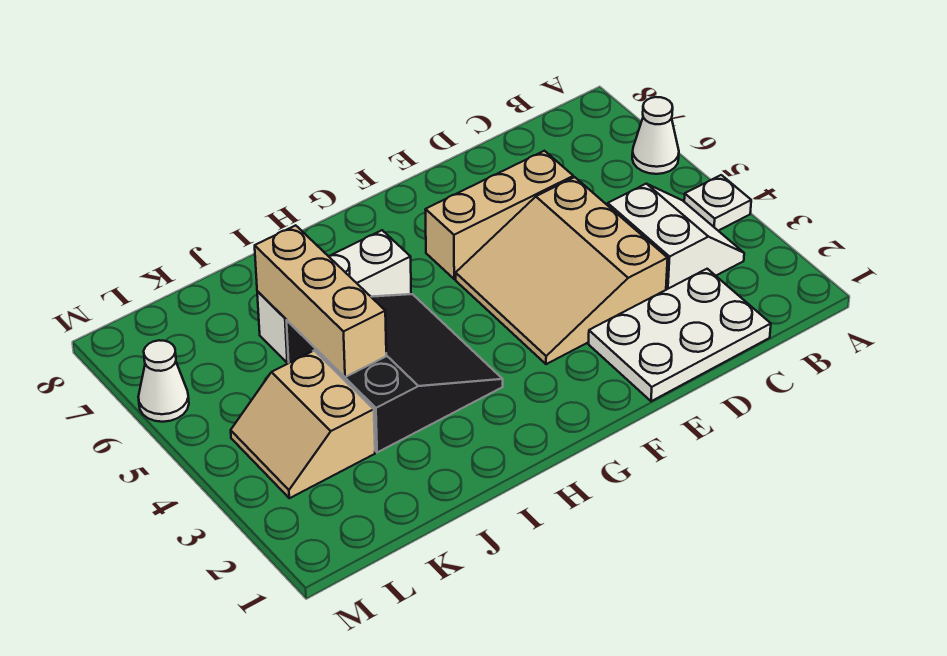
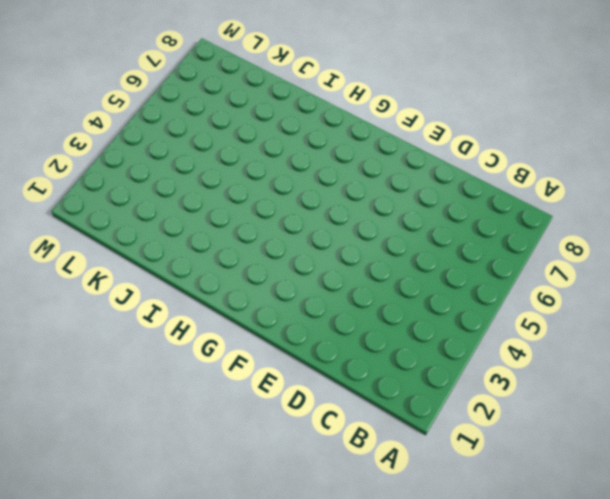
none -> white plate A4 level 1
none -> white cone A6 level 1

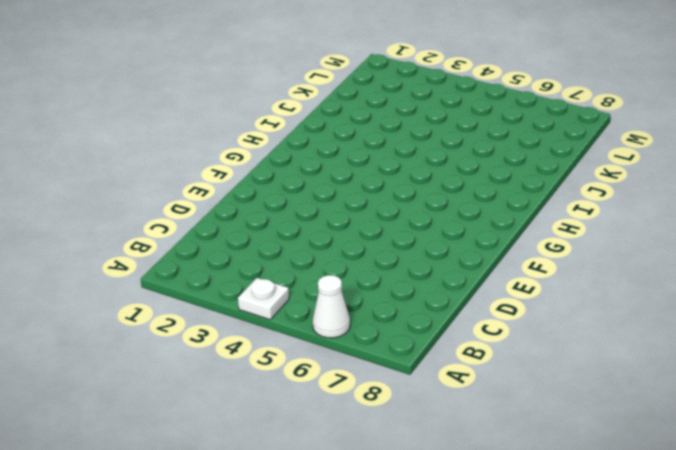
none -> white slope B3:C4 level 1 top C
none -> white plate C1:E2 level 1

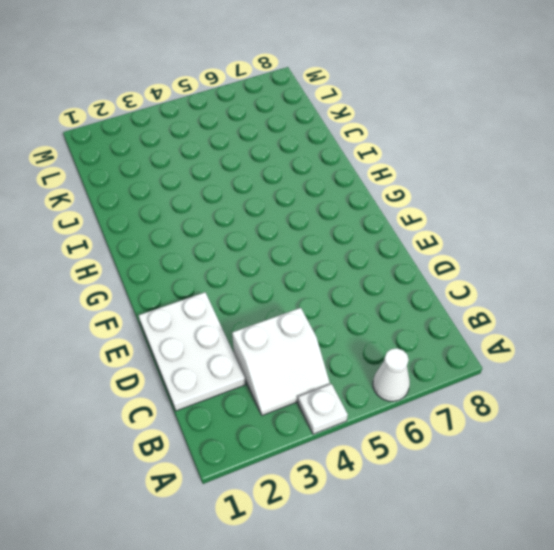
none -> tan slope D3:F5 level 1 top D
none -> tan brick D6:F6 level 1

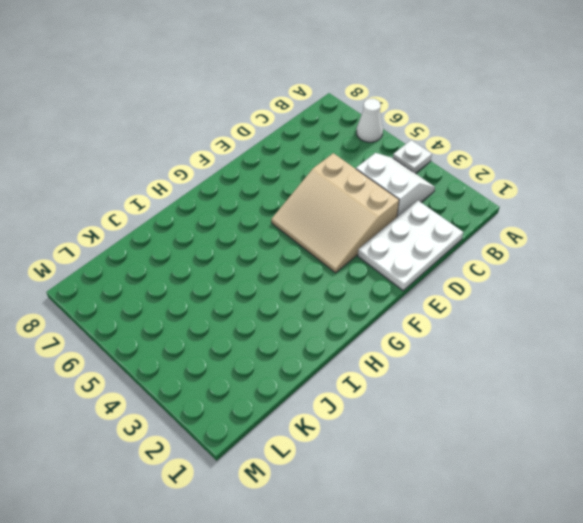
none -> tan brick D6:F6 level 1
none -> black slope H3:J5 level 1 top J

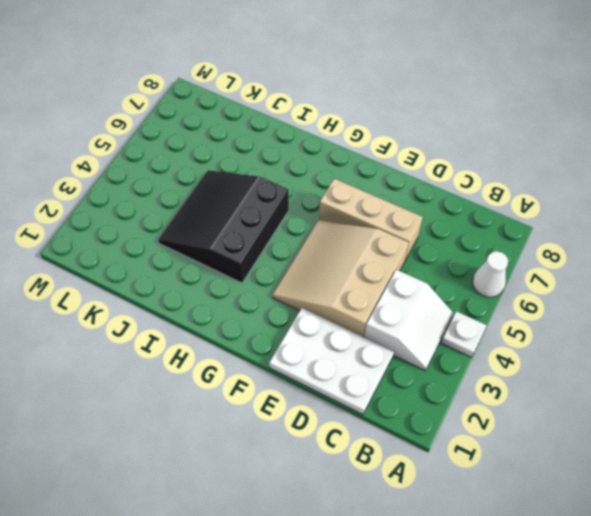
black slope H3:J5 level 1 top H -> black slope H3:J5 level 1 top J
none -> white brick H6:J6 level 1
none -> tan slope K3:L4 level 1 top K

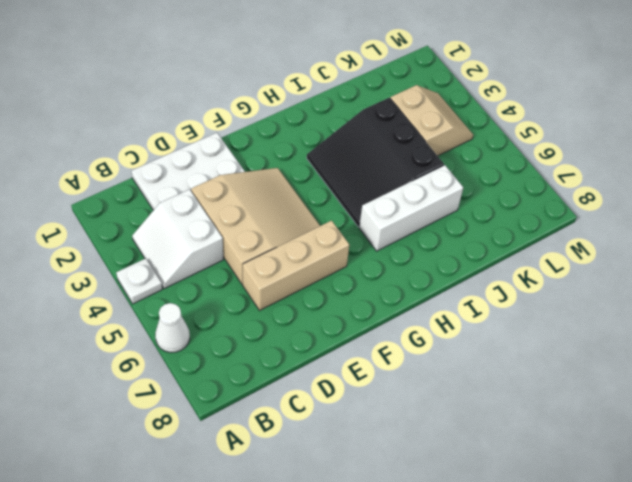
none -> white cone M6 level 1
none -> tan brick J4:J6 level 2

